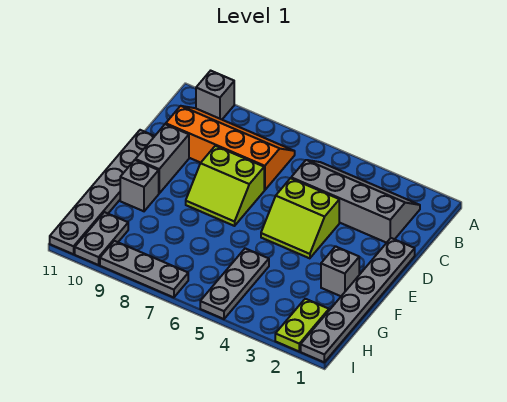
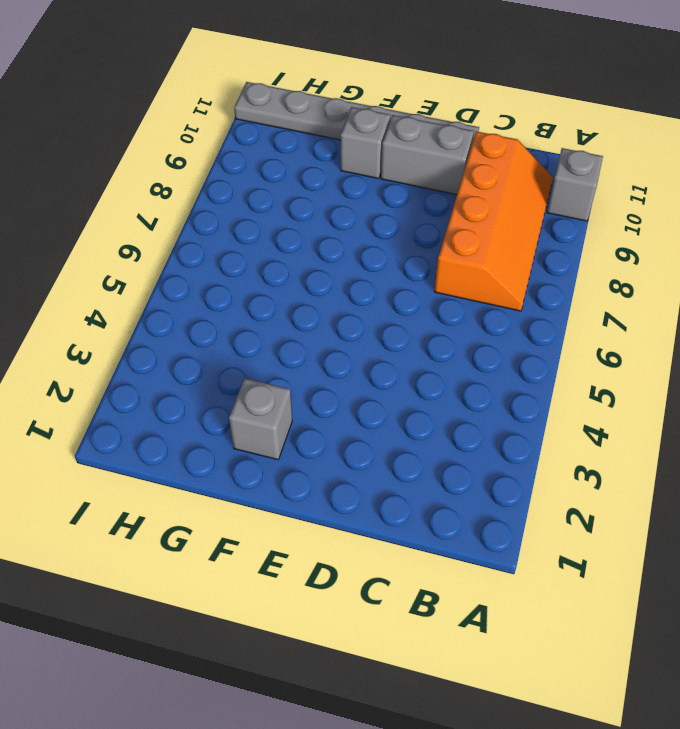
none -> grey slope B2:C5 level 1 top C
none -> grey plate D1:I1 level 1
none -> lime slope D4:E5 level 1 top D

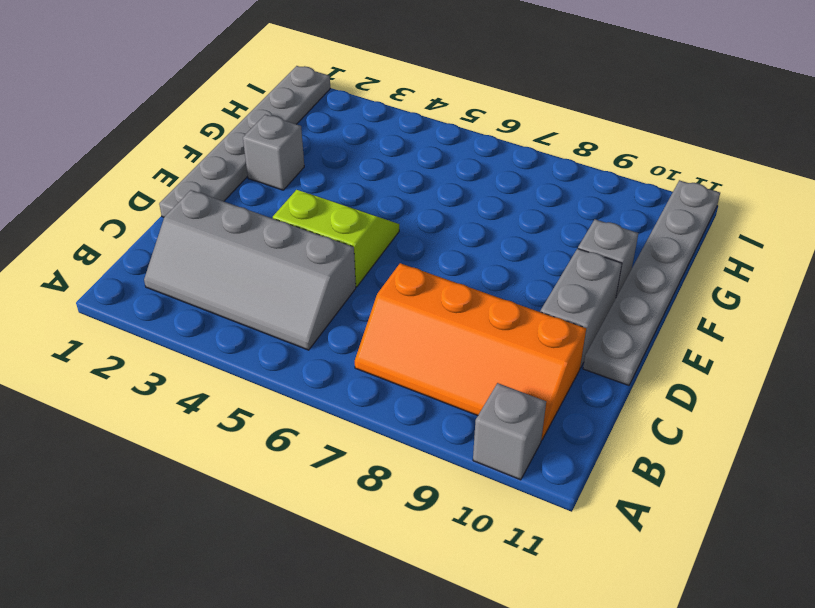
none -> lime slope D7:E8 level 1 top D
none -> grey plate G5:I5 level 1
none -> lime plate H2:I2 level 1

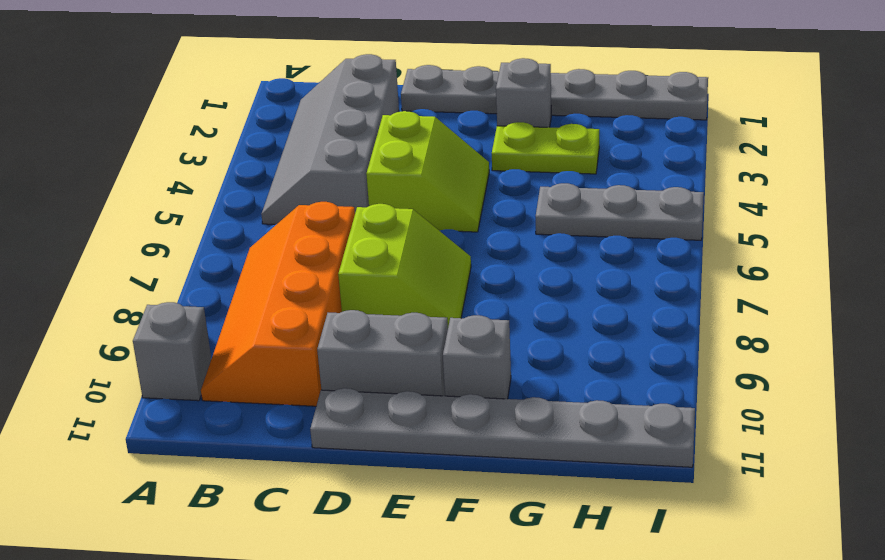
lime plate F3:G3 level 1 -> lime plate H2:I2 level 1
none -> grey plate H10:I10 level 1
none -> grey plate I7:I9 level 1

